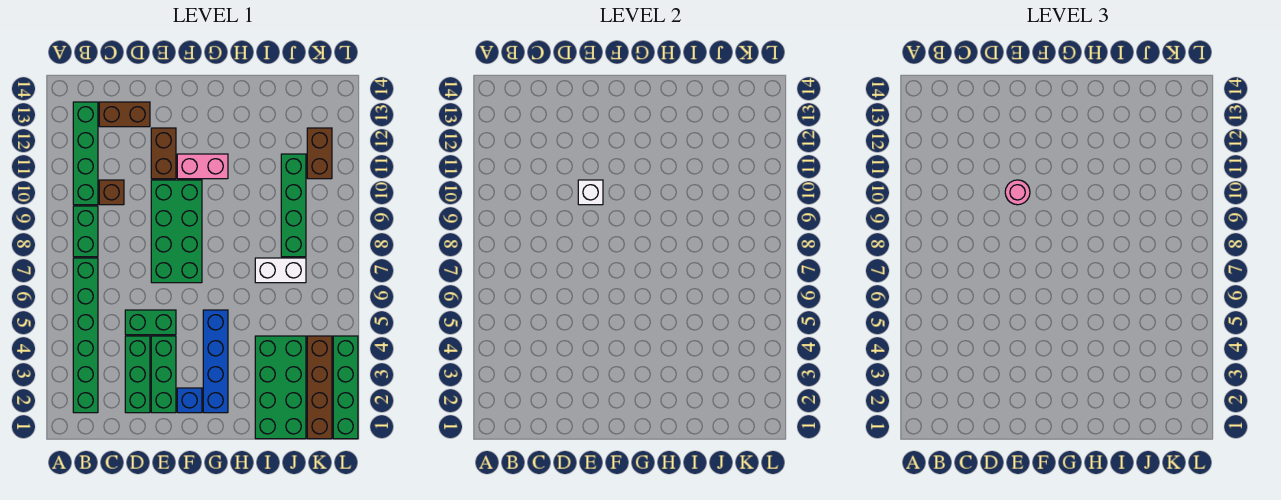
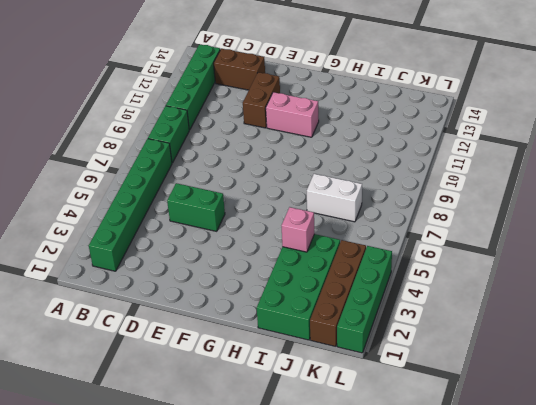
pink brick I4 level 2 -> none
none -> brown brick C10 level 1
none -> green brick D2:D4 level 1
none -> green brick E2:E4 level 1

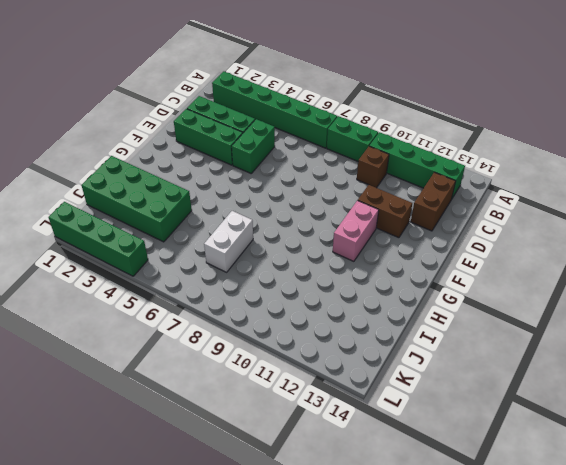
none -> green brick E7:F10 level 1
none -> blue brick F2 level 1
none -> blue brick G2:G5 level 1

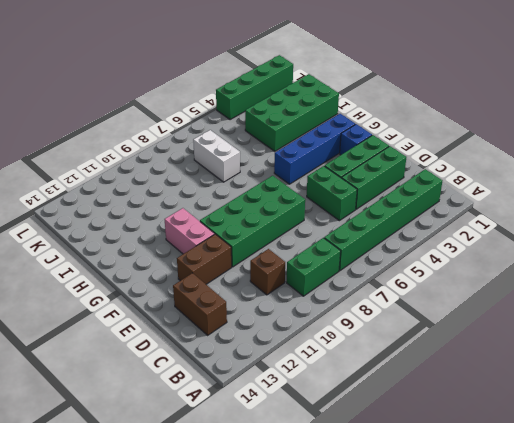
none -> green brick B10:B13 level 1
none -> green brick J8:J11 level 1
none -> brown brick K1:K4 level 1

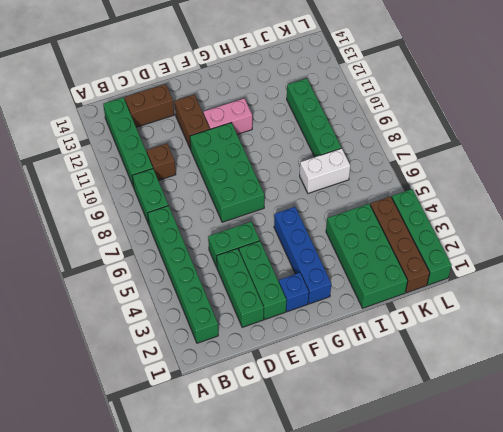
none -> brown brick K11:K12 level 1
none -> white brick E10 level 2
none -> pink round brick E10 level 3

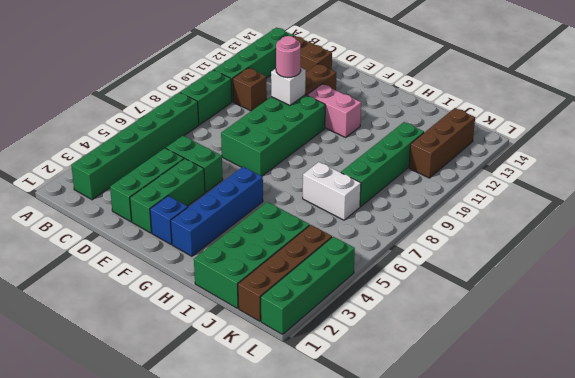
brown brick K11:K13 level 1 -> brown brick K11:K12 level 1

